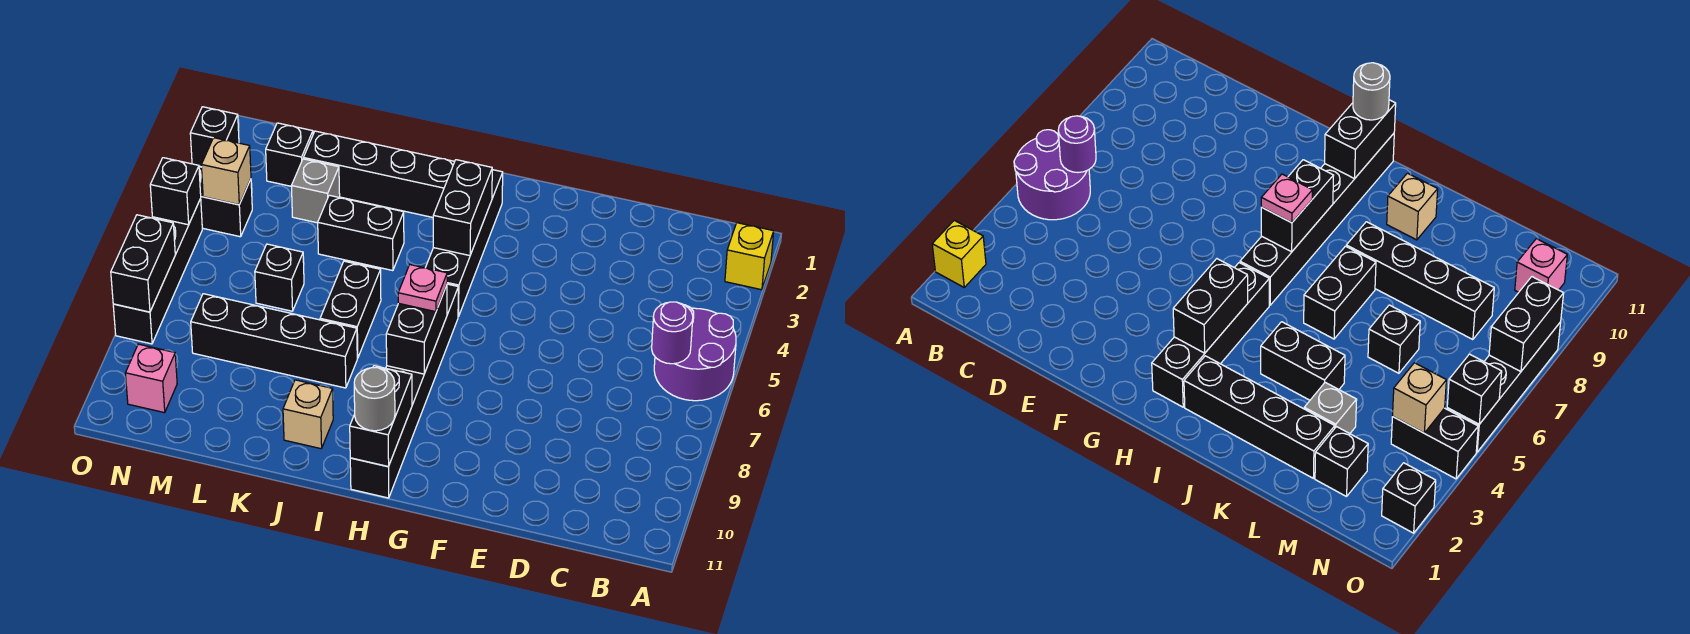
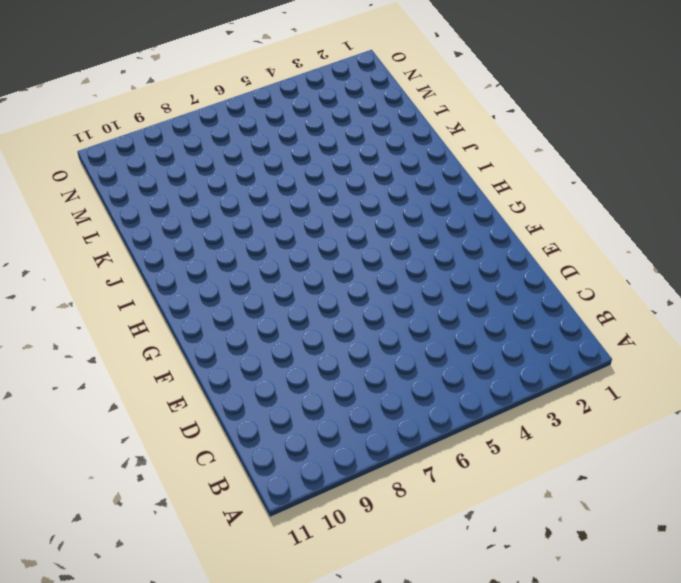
none -> yellow brick A2 level 1
none -> purple round brick A5:B6 level 1
none -> black brick H2:H5 level 1

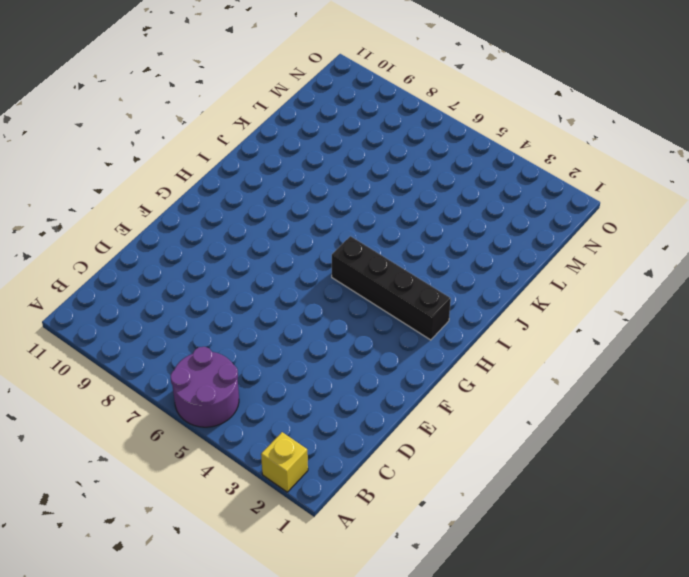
none -> black brick H6:H11 level 1
none -> black brick I2:L2 level 1
none -> black brick J4:K4 level 1

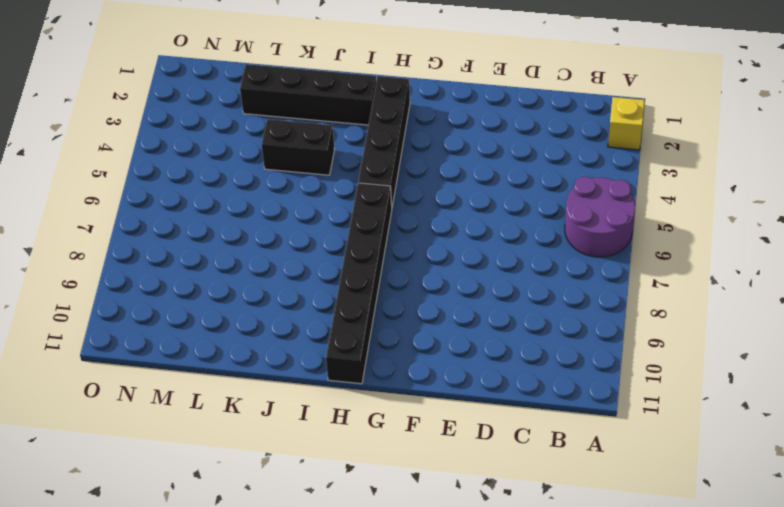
none -> black brick J6:J7 level 1
none -> black brick J8:M8 level 1
none -> tan brick J10 level 1

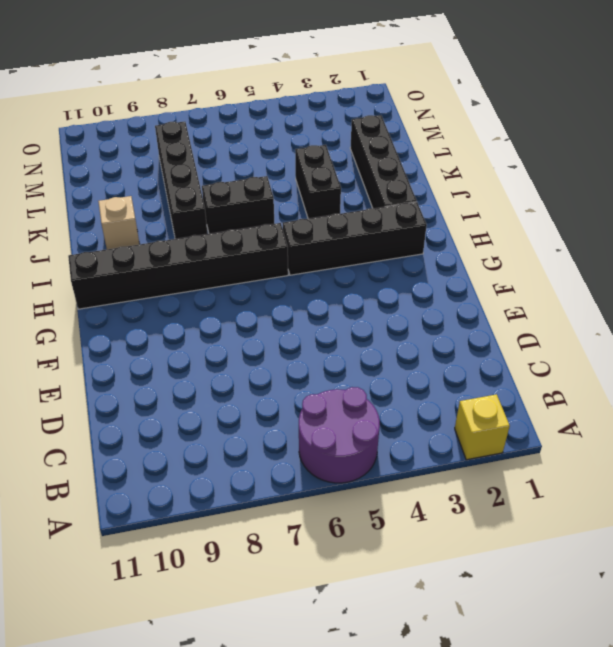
none -> grey brick L3 level 1
none -> black brick L6 level 1
none -> black brick M2 level 1

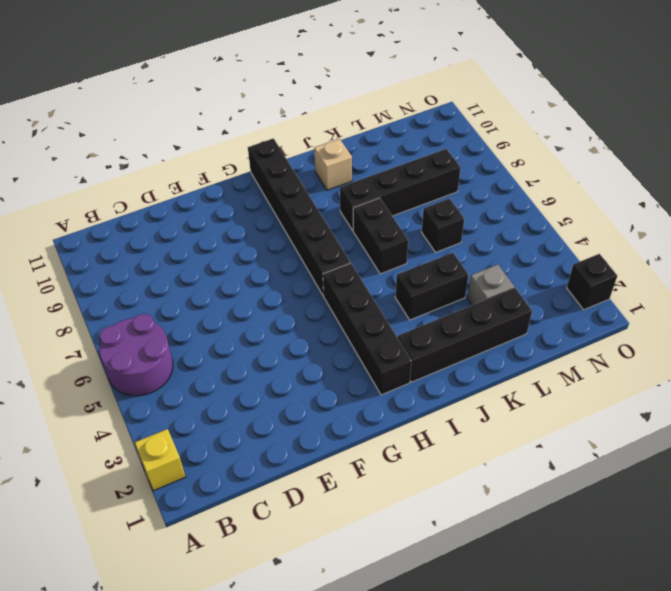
none -> black brick M2 level 1
none -> black brick N4:O4 level 1
none -> pink brick N10 level 1

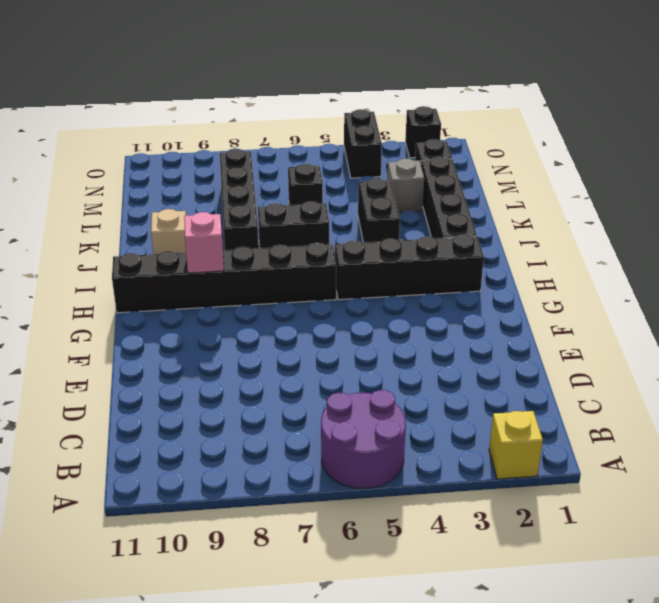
pink brick H9 level 2 -> pink brick N10 level 1
none -> black brick O5:O8 level 1
none -> purple round brick B6 level 2
none -> black brick H3:H4 level 2

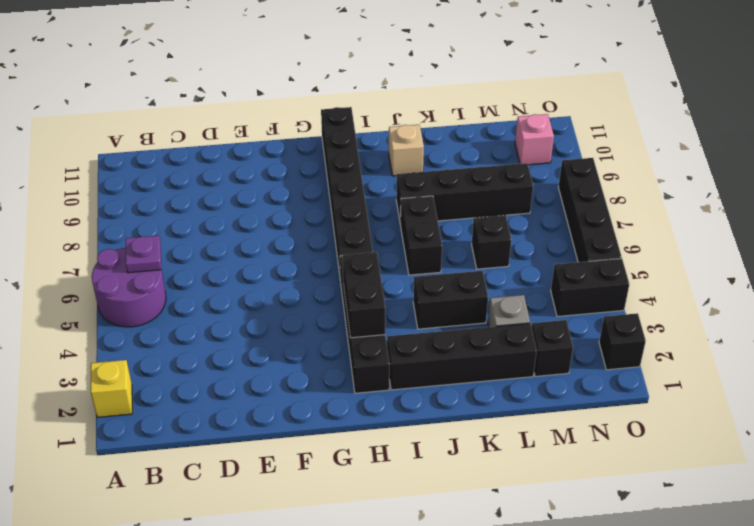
purple plate B6 level 2 -> purple round brick B6 level 2
none -> black brick H7:H8 level 2
none -> black brick H10:H11 level 2
none -> tan brick N4 level 2

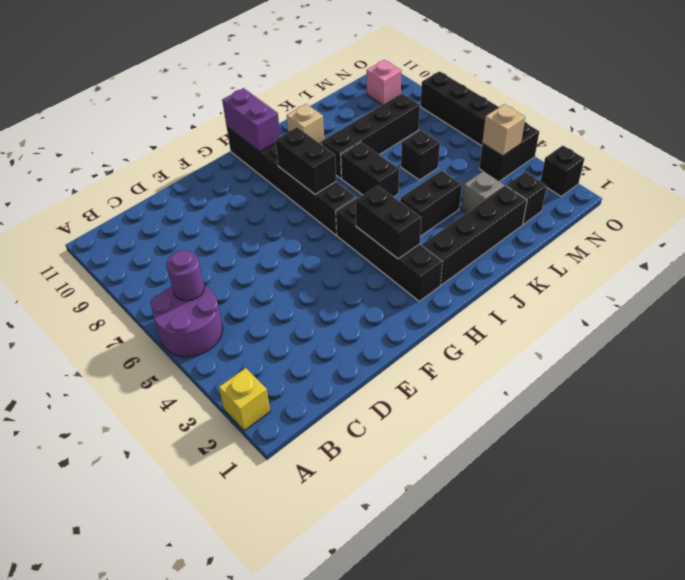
purple brick H10:H11 level 2 -> black brick H10:H11 level 2
none -> black brick O5 level 2
none -> black brick O7:O8 level 2
none -> pink plate H7 level 3

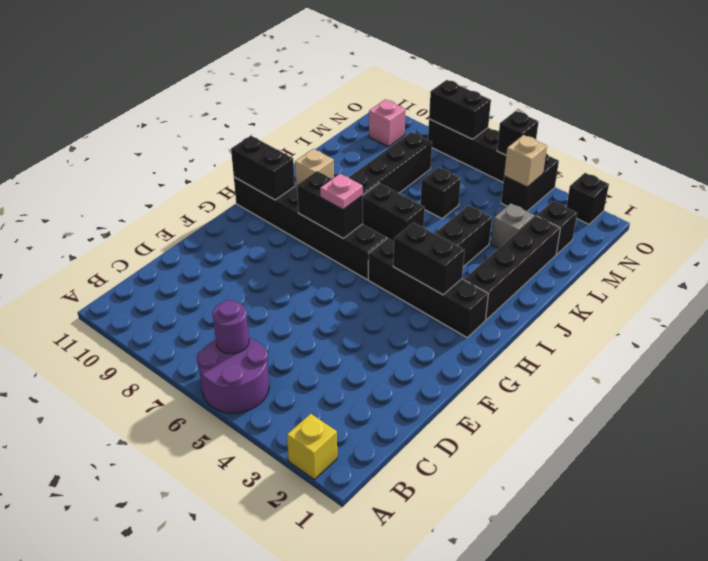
none -> grey round brick H11 level 3

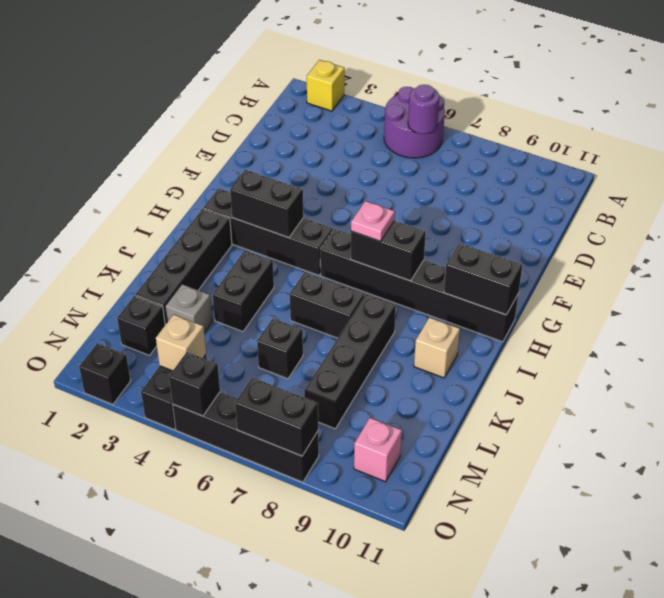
none -> grey round brick H11 level 3

